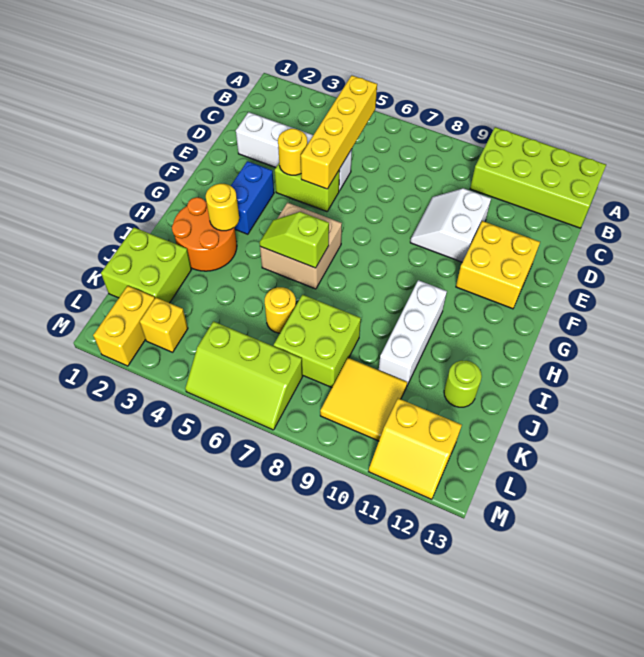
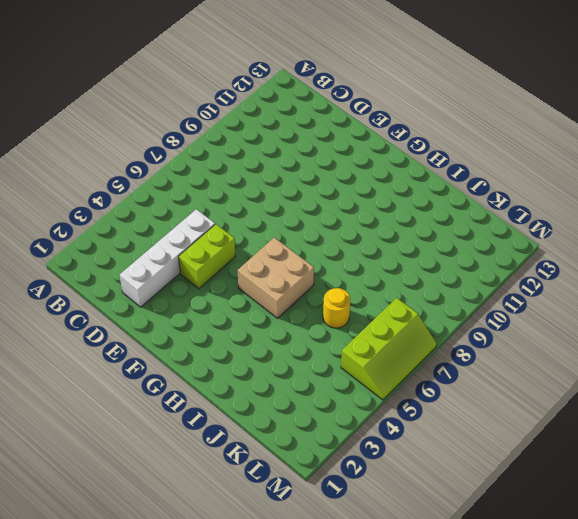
none -> lime brick A10:B13 level 1
none -> white slope D9:E10 level 1 top 10
none -> yellow brick E11:F12 level 1

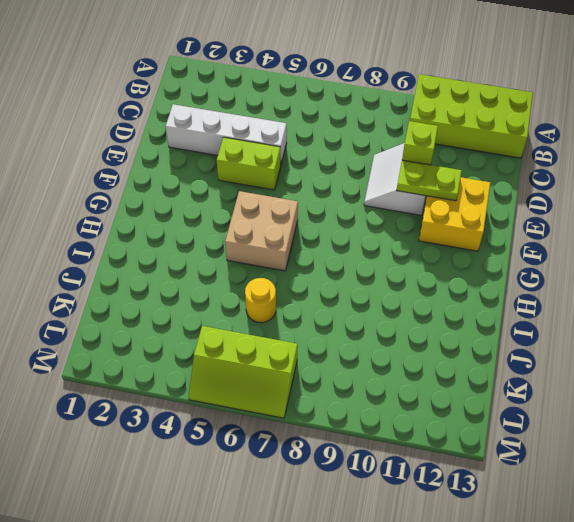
lime brick D10 level 2 -> none
lime plate E10:E11 level 2 -> none
none -> blue brick F3:G3 level 1
none -> orange round brick H2:I3 level 1
none -> white brick H10:J10 level 1

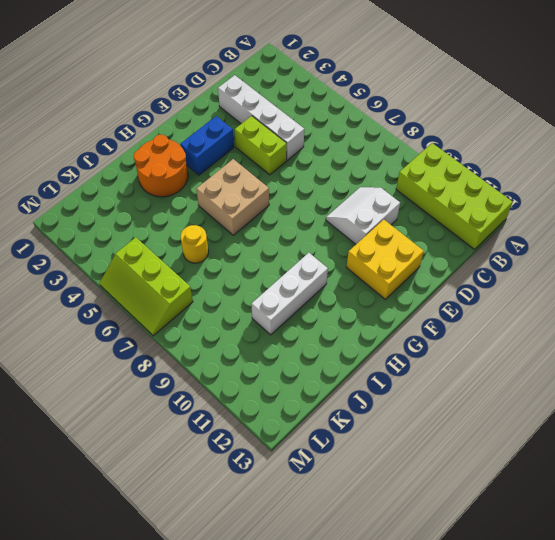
none -> lime brick J1:K2 level 1
none -> lime brick J7:K8 level 1
none -> lime round brick J12 level 1

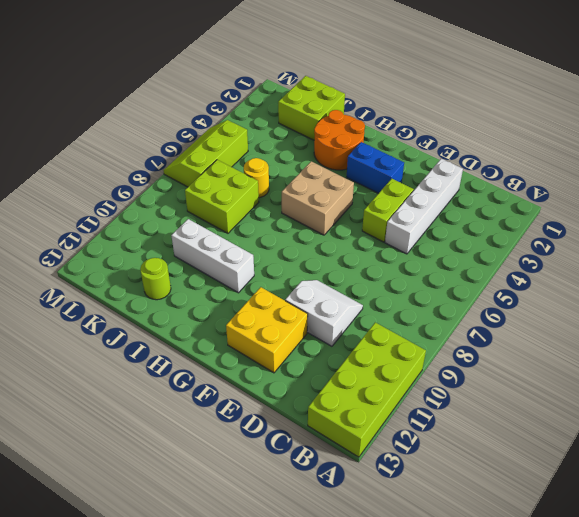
none -> yellow tile K9:L10 level 1
none -> yellow brick L2:M2 level 1
none -> yellow brick L3 level 1

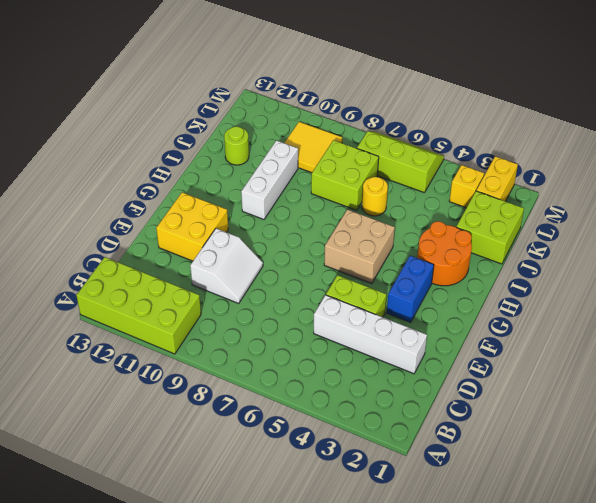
none -> yellow slope L11:M12 level 1 top L
none -> yellow brick B5:E5 level 2
none -> yellow round brick E4 level 2

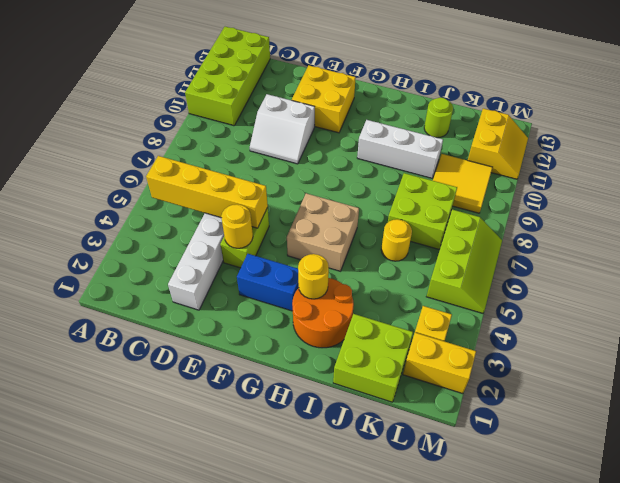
none -> lime slope H5:H6 level 2 top 6

